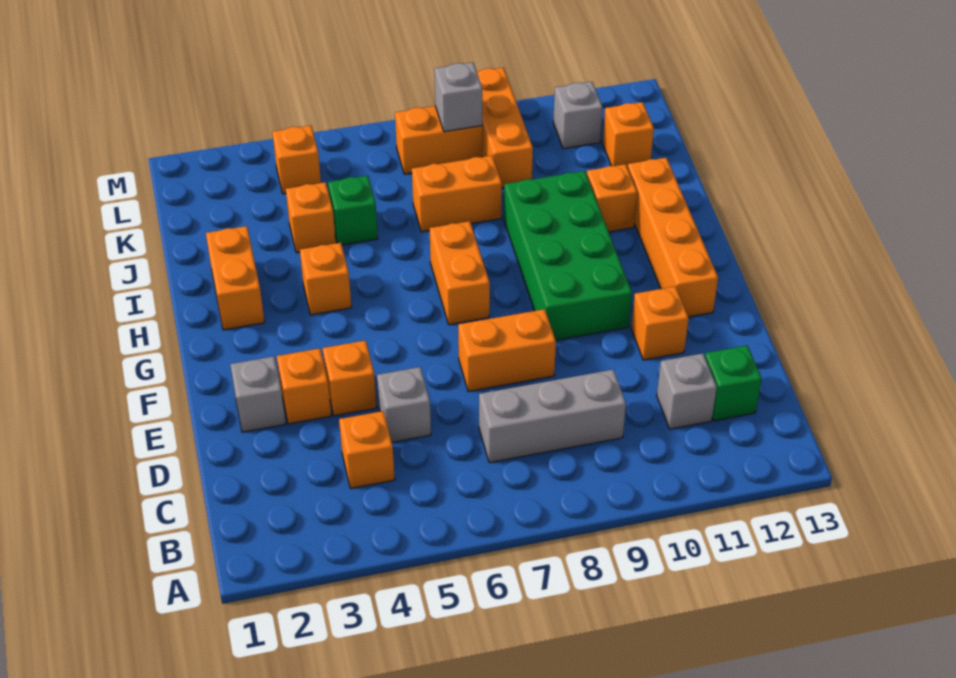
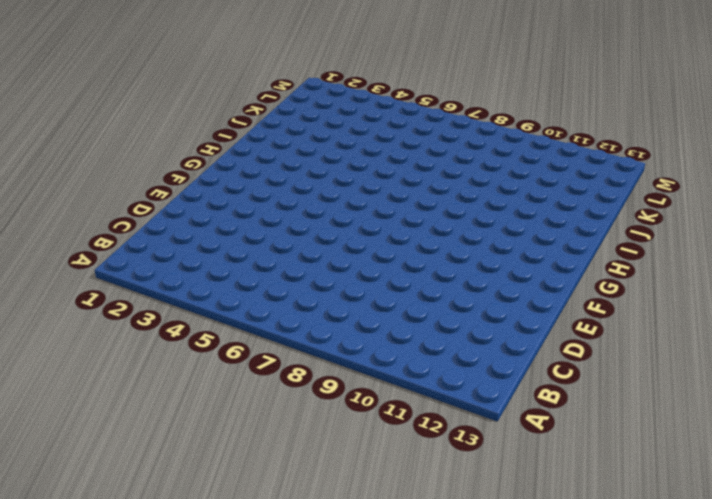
none -> orange brick C4 level 1
none -> grey brick C7:C9 level 1
none -> grey brick C11 level 1

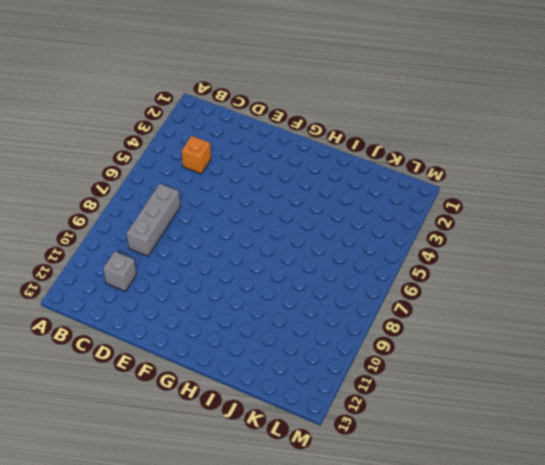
none -> green brick C12 level 1
none -> grey brick D5 level 1
none -> grey brick E2 level 1

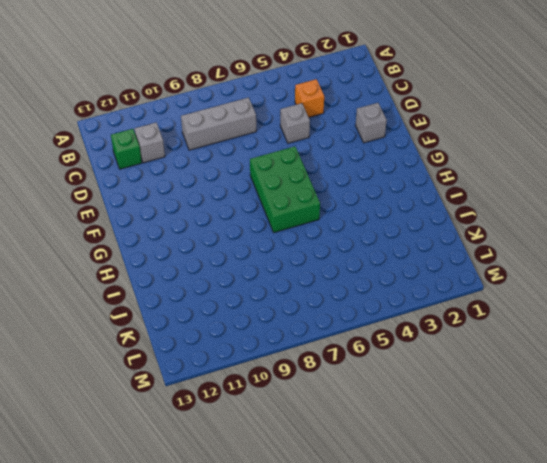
green brick F6:H7 level 1 -> orange brick G7:H7 level 1
none -> orange brick E3 level 1
none -> orange brick E4 level 1
none -> orange brick E7:E8 level 1

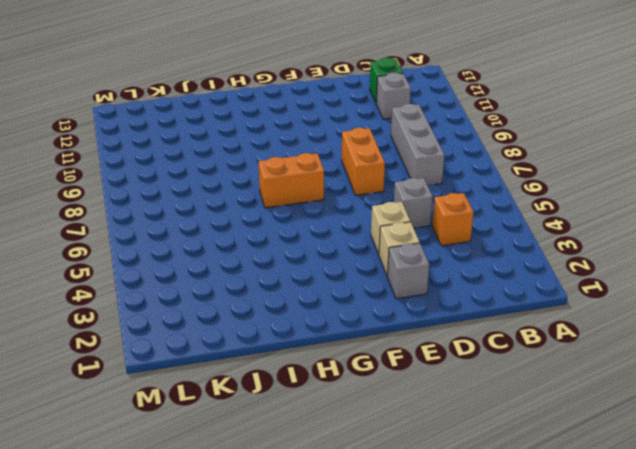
tan brick E3 level 1 -> orange brick E3 level 1
tan brick E4 level 1 -> orange brick E4 level 1
none -> orange brick E11 level 1
none -> green brick F9:I10 level 1
none -> orange brick F12:I12 level 1

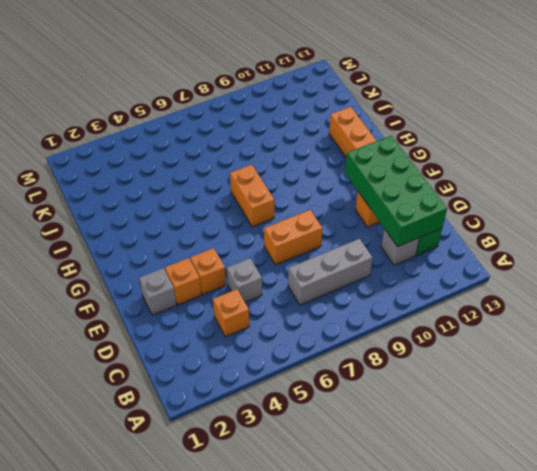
green brick C11:F12 level 2 -> green brick F9:I10 level 1
none -> orange brick H2:I2 level 1
none -> orange brick H4 level 1
none -> orange brick I11 level 1

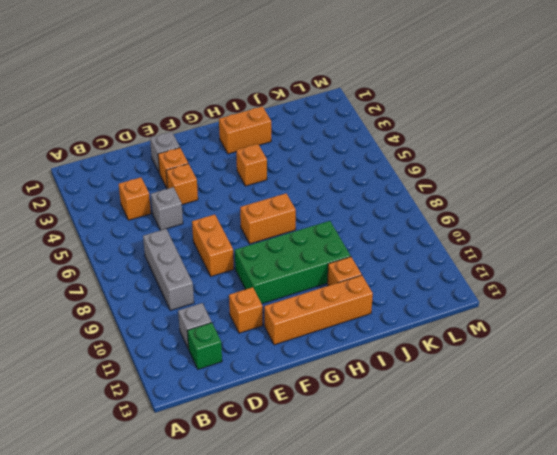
none -> orange brick J4 level 1
none -> green brick J5 level 1
none -> orange brick J7:J8 level 1

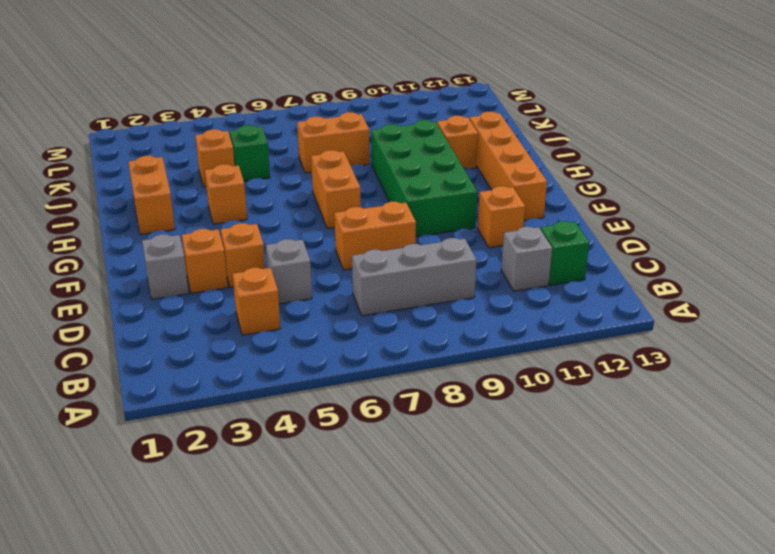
none -> orange brick K9:M9 level 1
none -> orange brick K12 level 1
none -> orange brick L4 level 1

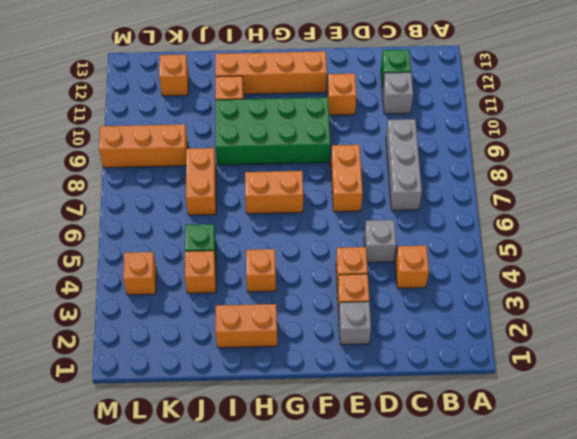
none -> orange brick L7:L8 level 1
none -> grey brick L11 level 1
none -> grey brick L8 level 2

